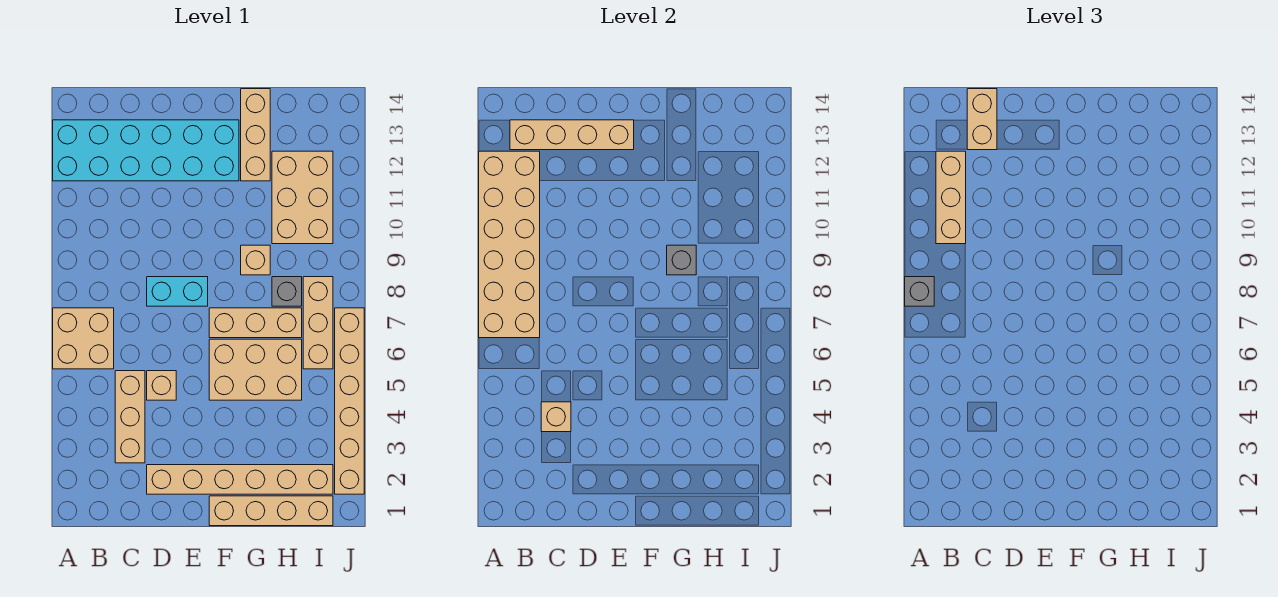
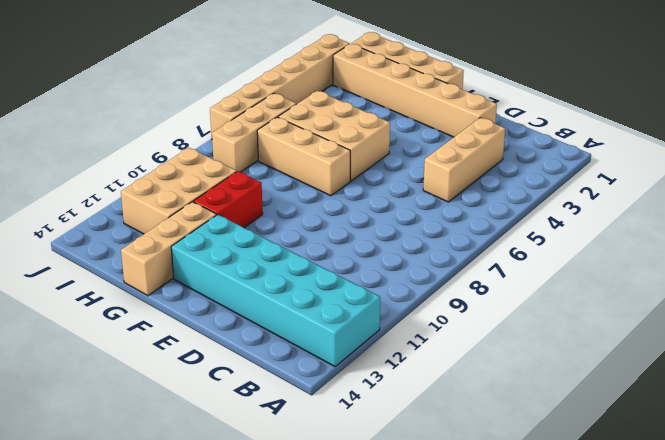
red brick G10:G11 level 1 -> none
none -> tan brick A6:B7 level 1
none -> tan brick D5 level 1
none -> cyan brick D8:E8 level 1

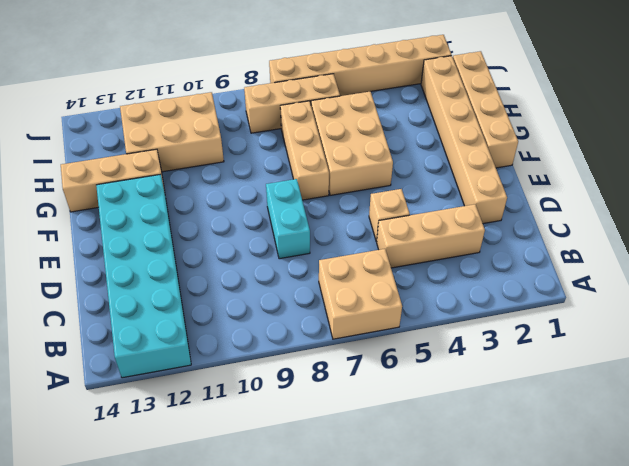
none -> tan brick G9 level 1
none -> grey brick H8 level 1
none -> tan brick A7:B12 level 2

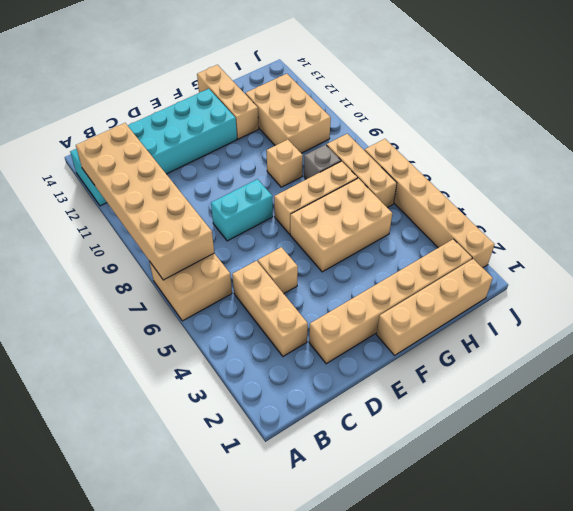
none -> tan brick B13:E13 level 2
none -> tan brick C4 level 2
none -> grey brick G9 level 2

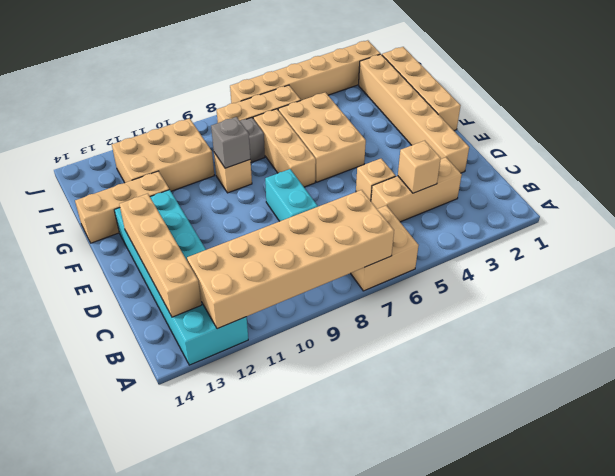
none -> grey brick A8 level 3
none -> tan brick B10:B12 level 3
none -> tan brick C13:C14 level 3

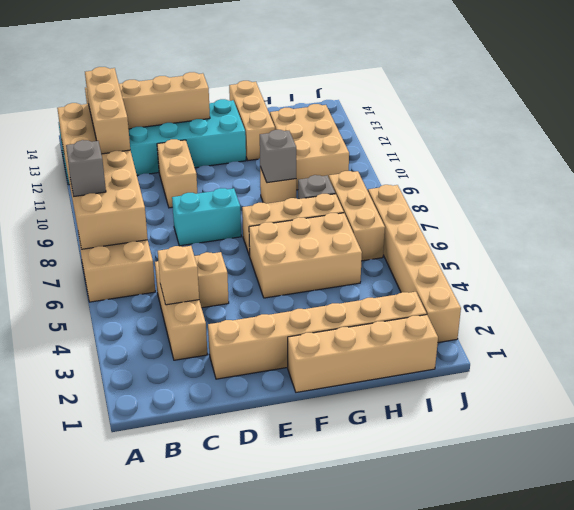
tan brick D10:D11 level 1 -> tan brick C13:C14 level 3

